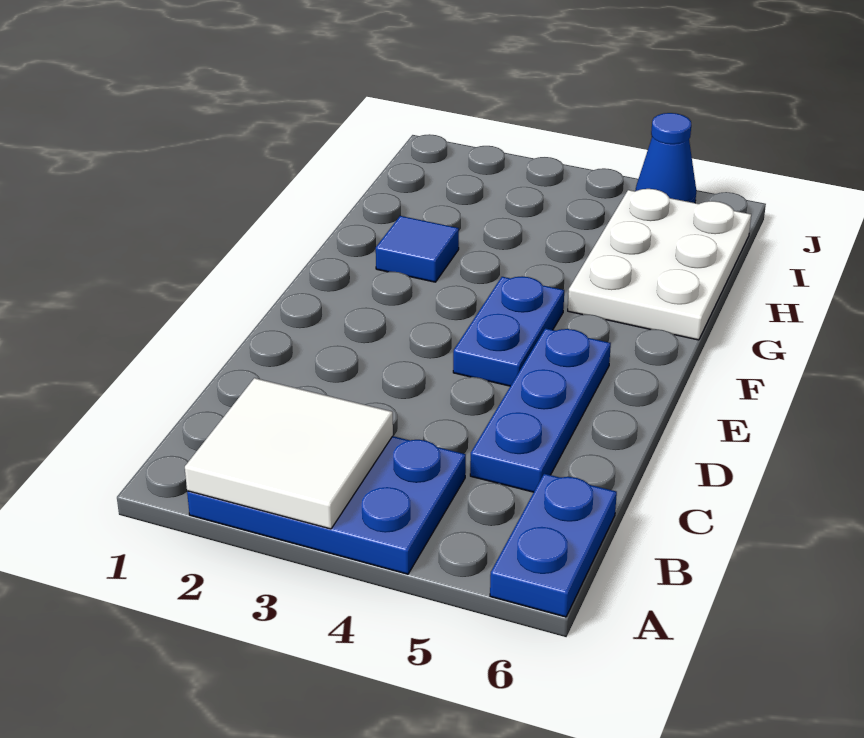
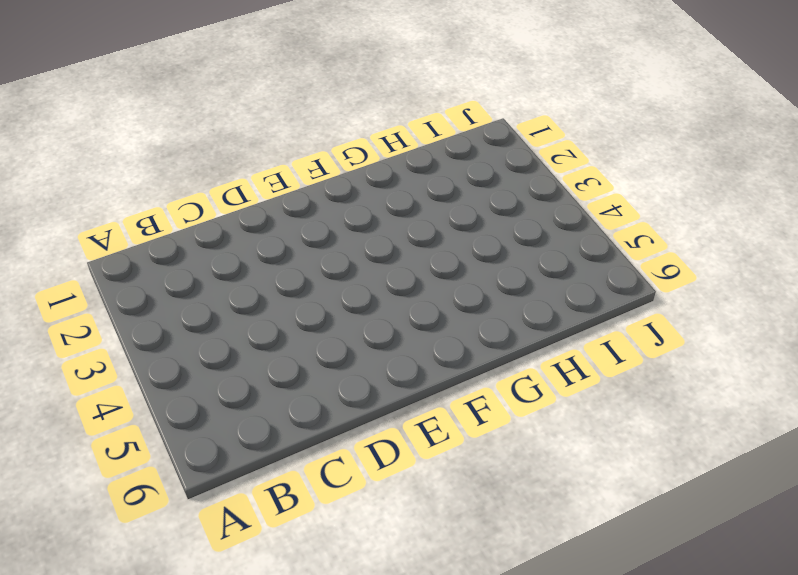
none -> blue plate A2:B4 level 1
none -> blue plate A6:B6 level 1

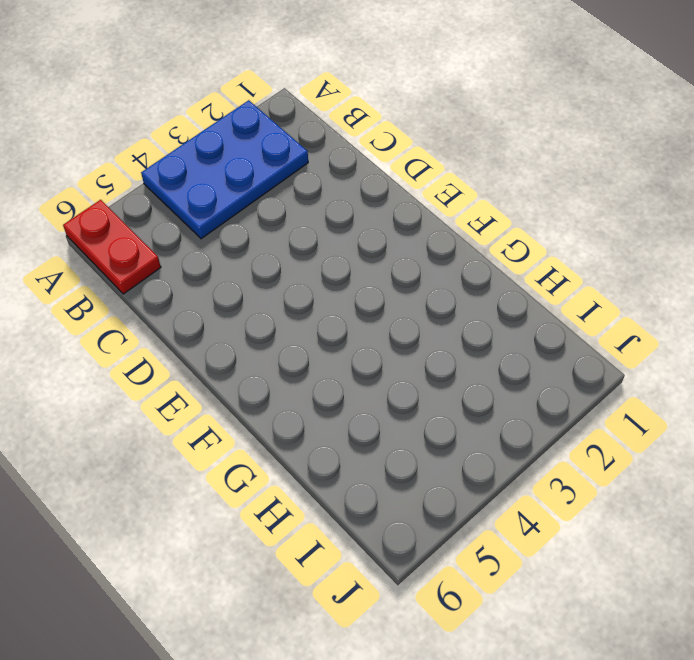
red plate A6:B6 level 1 -> blue plate A6:B6 level 1
none -> blue plate C5:E5 level 1
none -> blue plate E4:F4 level 1

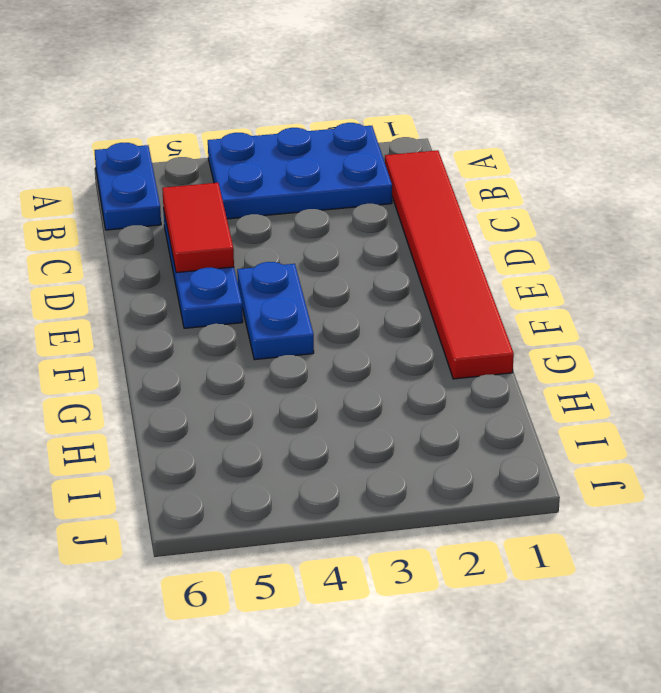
red tile B1:G1 level 1 -> none
red tile C5:D5 level 2 -> none
none -> blue tile G2 level 1
none -> white plate G5:I6 level 1

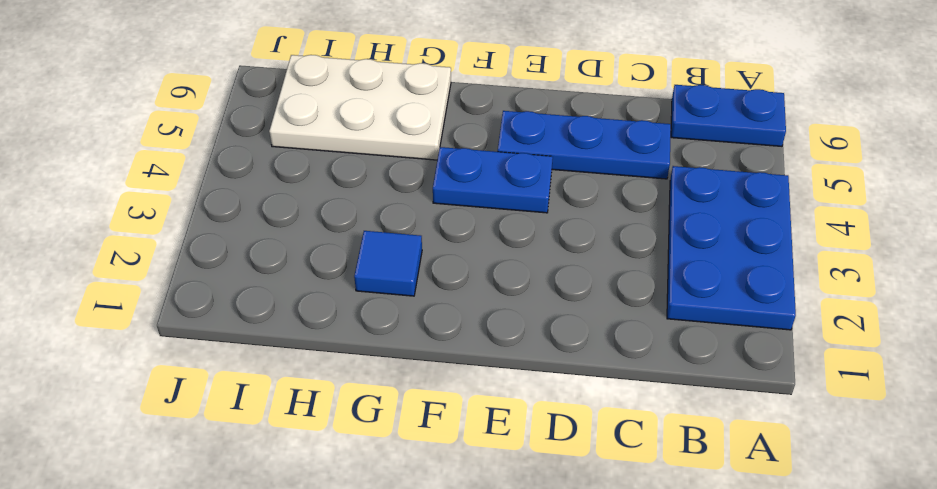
none -> blue cone J5 level 1
none -> white tile A2:B3 level 2

